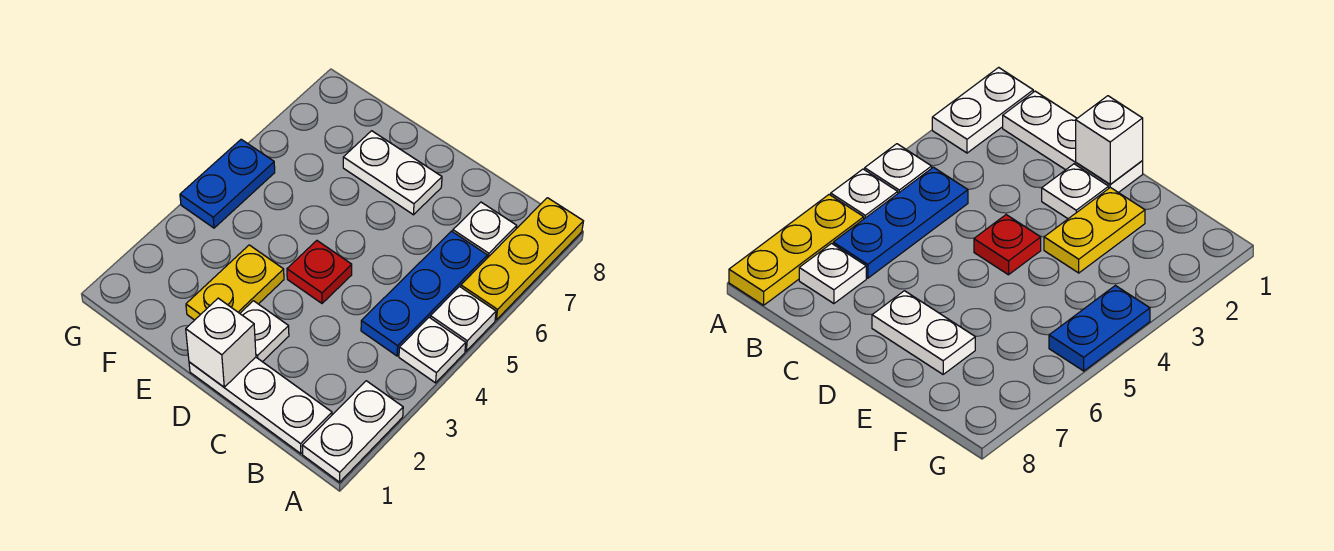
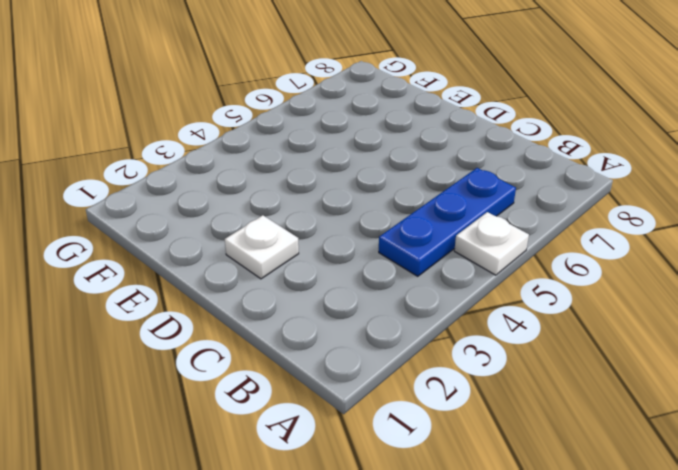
none -> white plate A1:A2 level 1
none -> white plate A4 level 1
none -> yellow plate A6:A8 level 1

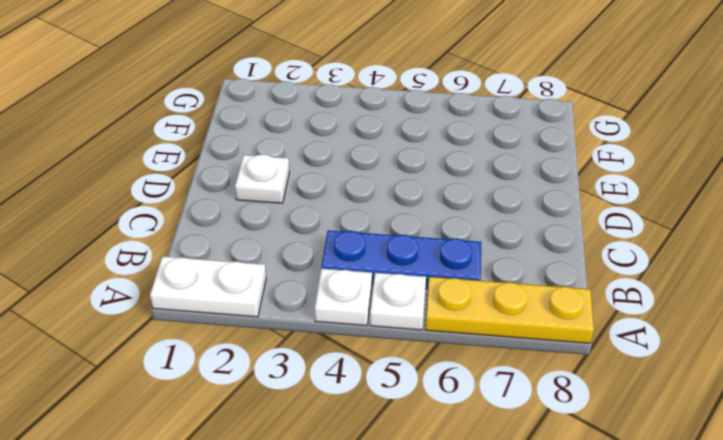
none -> white plate B1:D1 level 1
none -> white plate B7 level 1
none -> red plate D4 level 1

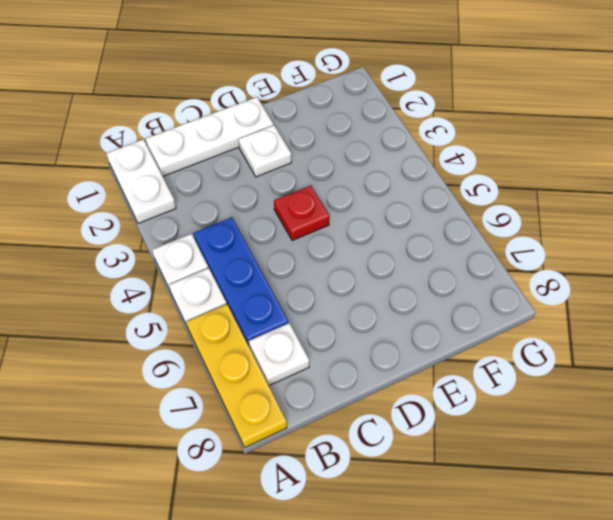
none -> white plate D7:E7 level 1
none -> yellow plate E2:E3 level 1
none -> blue plate G4:G5 level 1

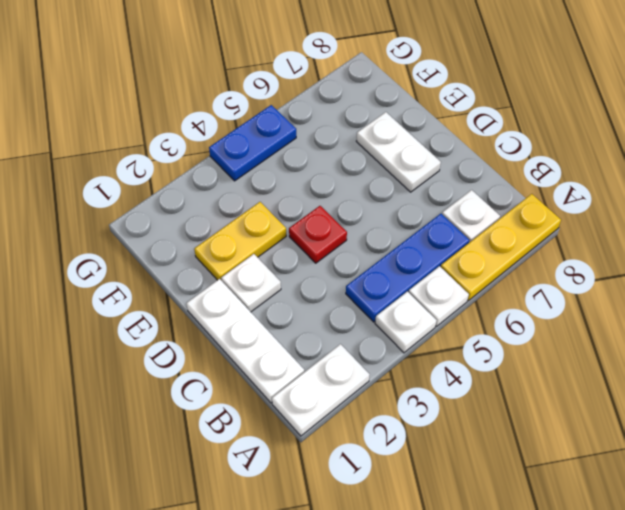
none -> white brick D1 level 2

